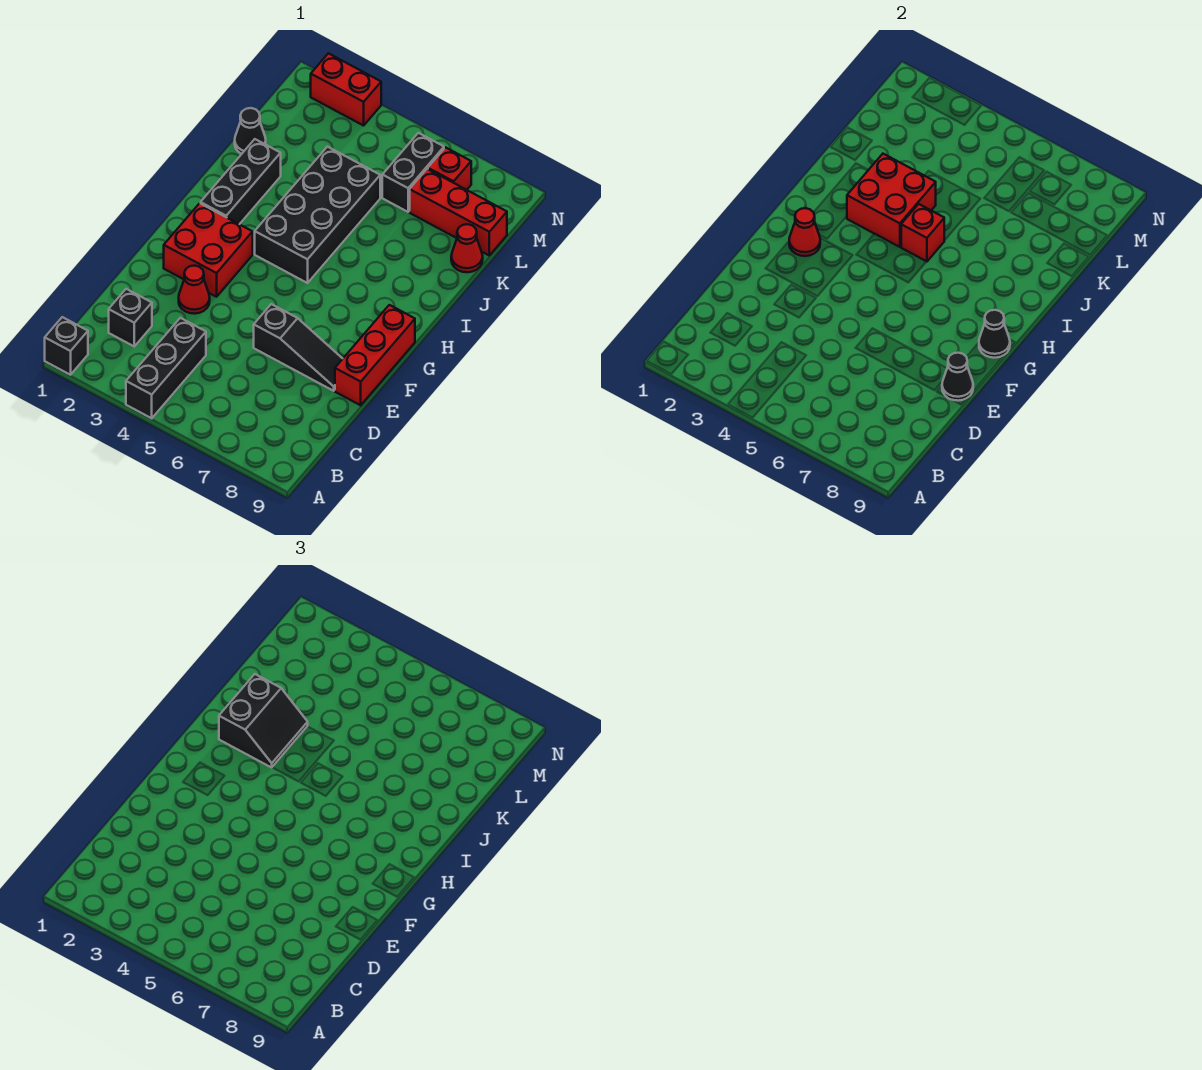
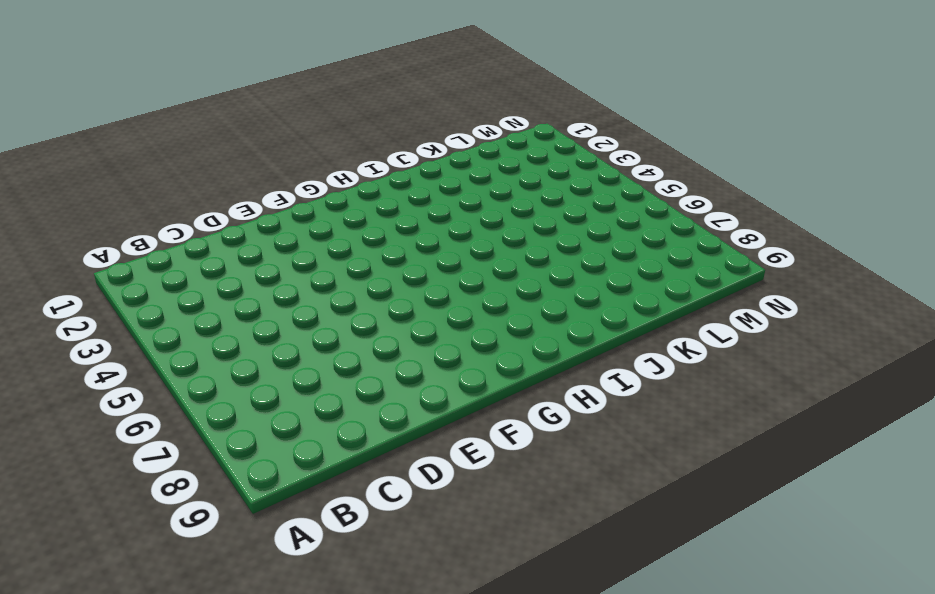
none -> black brick A1 level 1
none -> black brick A4:C4 level 1
none -> black brick C2 level 1

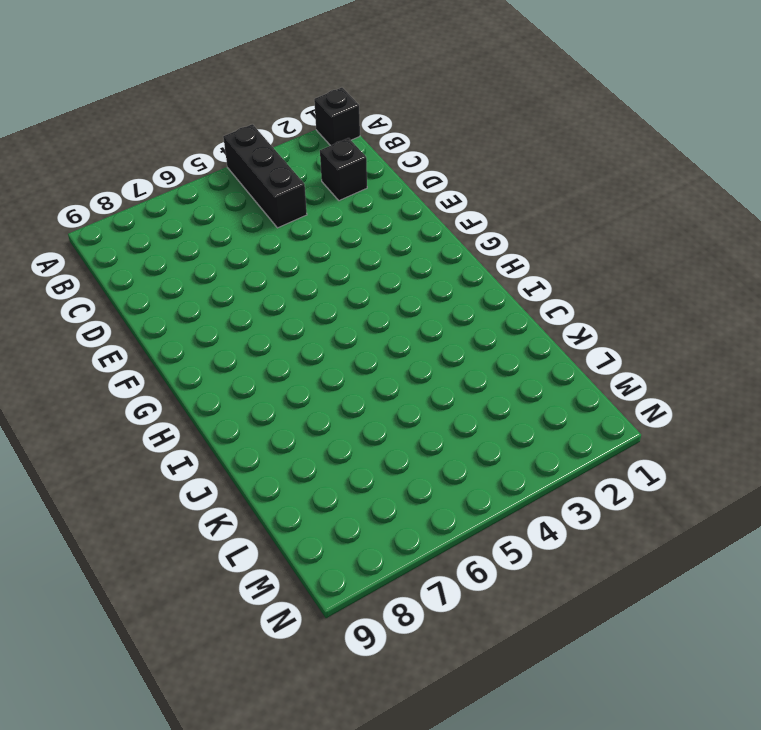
none -> red cone E3 level 1
none -> black slope E6:E8 level 1 top 6
none -> red brick E9:G9 level 1

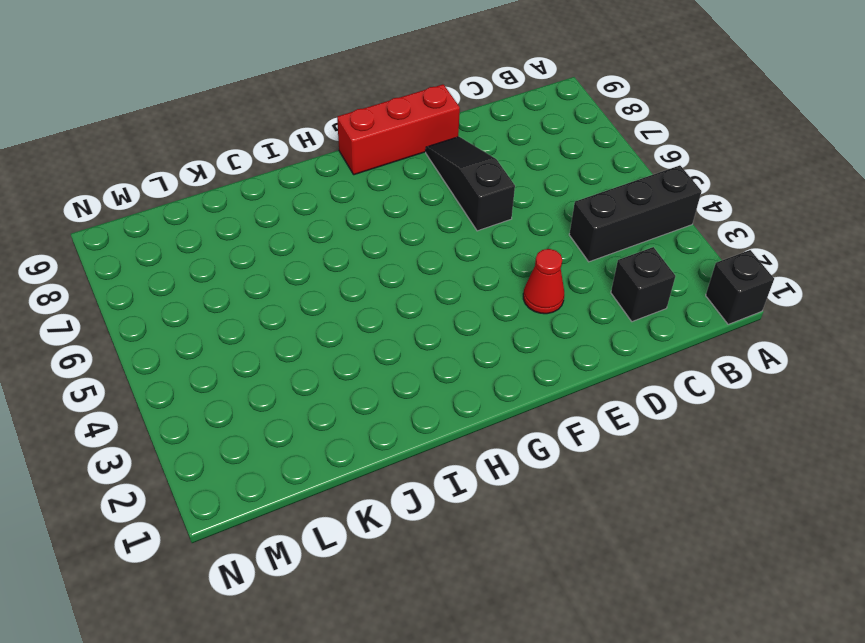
none -> red brick F2:G3 level 1
none -> black brick H2:J2 level 1
none -> black brick H4:K5 level 1

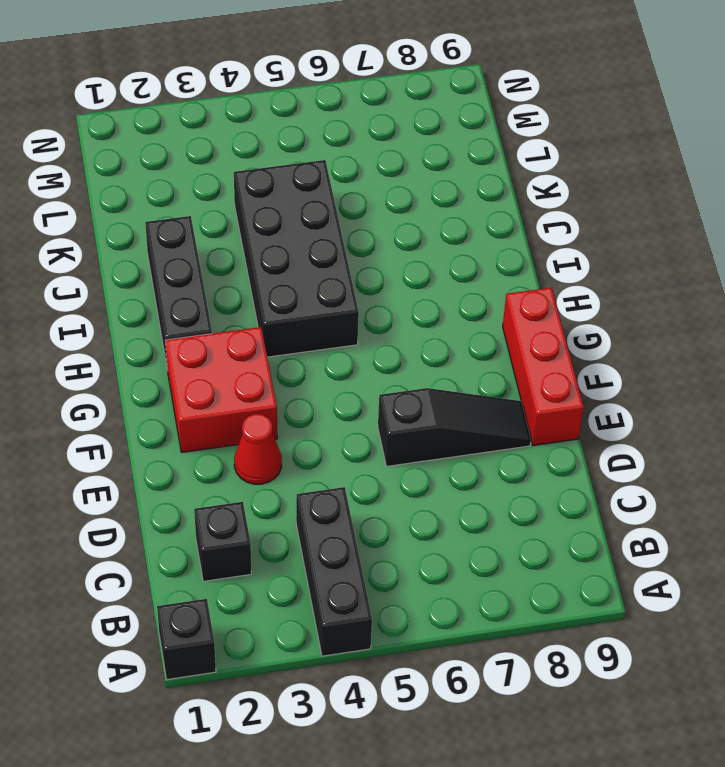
none -> black cone K1 level 1
none -> red cone K9 level 1
none -> black brick L6:M6 level 1

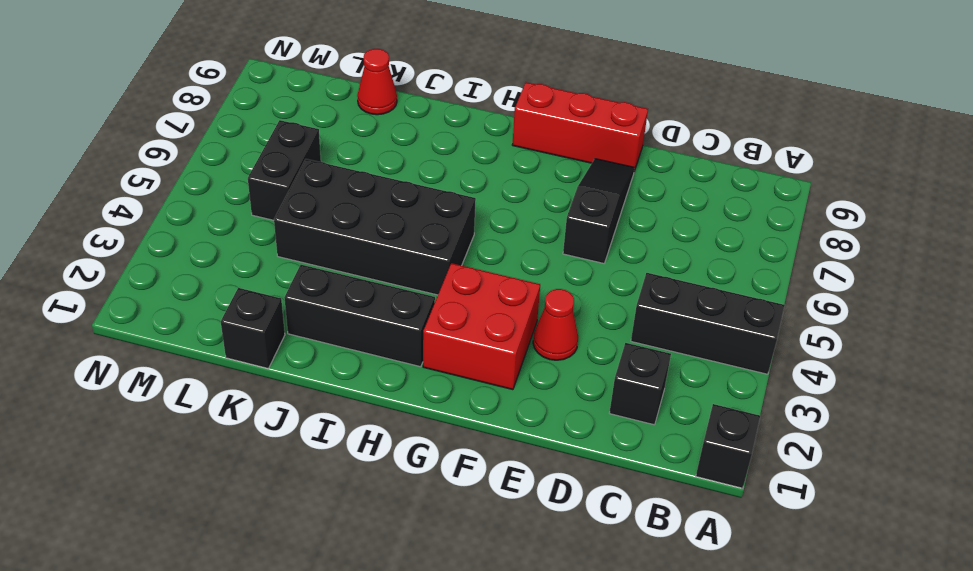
black brick K1 level 1 -> black cone K1 level 1
black brick L5:L6 level 1 -> black brick L6:M6 level 1
none -> red brick L7:L9 level 1
none -> red brick M7 level 1
none -> red brick N2:N3 level 1

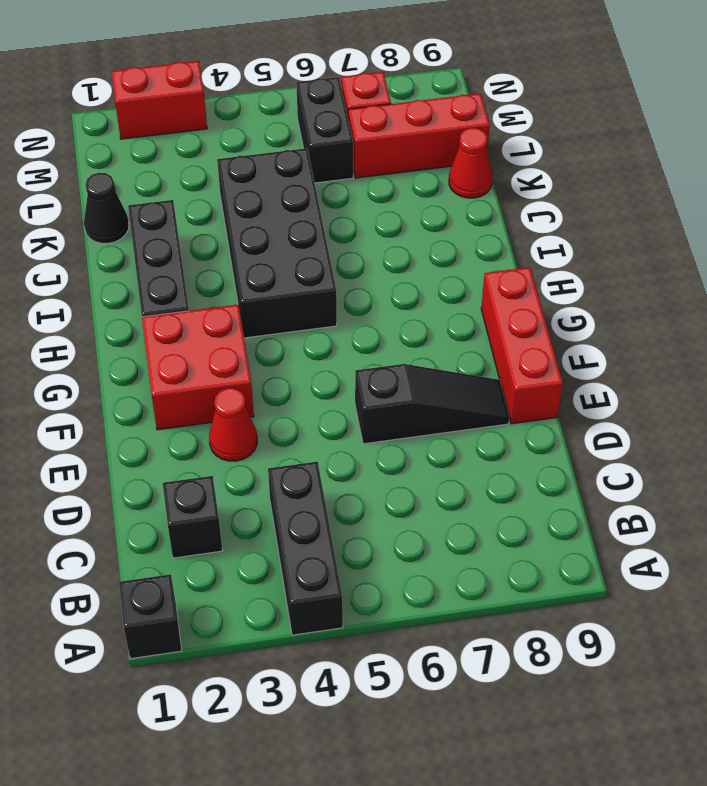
none -> black cone E9 level 2
none -> red cone G2 level 2
none -> black cone G9 level 2

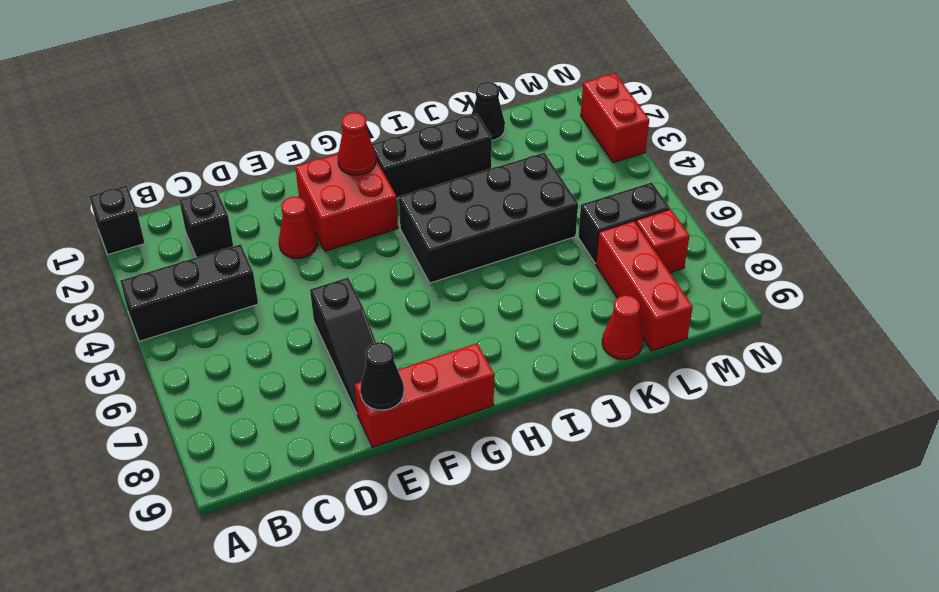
none -> black cone G9 level 2
none -> red brick I3:J4 level 2
none -> red brick I5 level 2

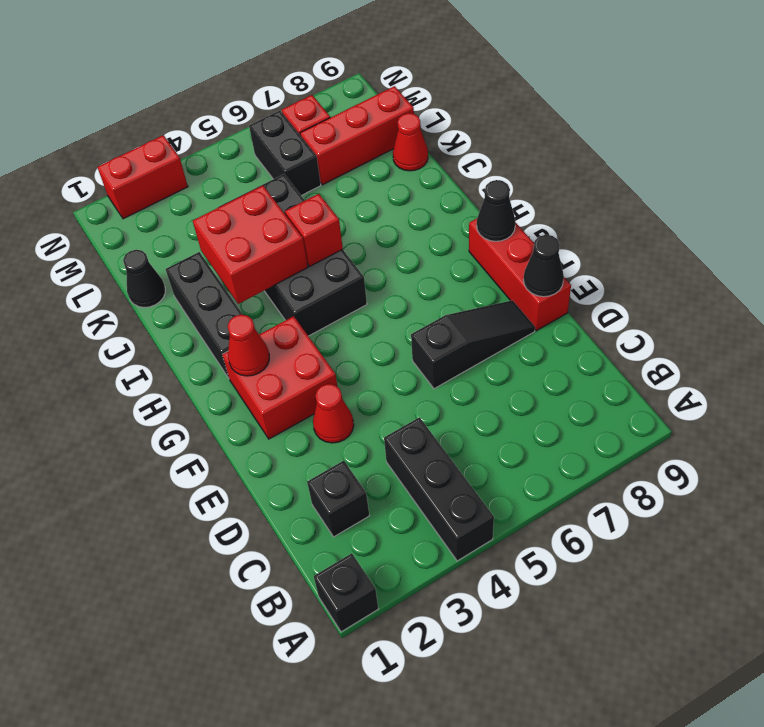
none -> black slope I2:J3 level 3 top 2

